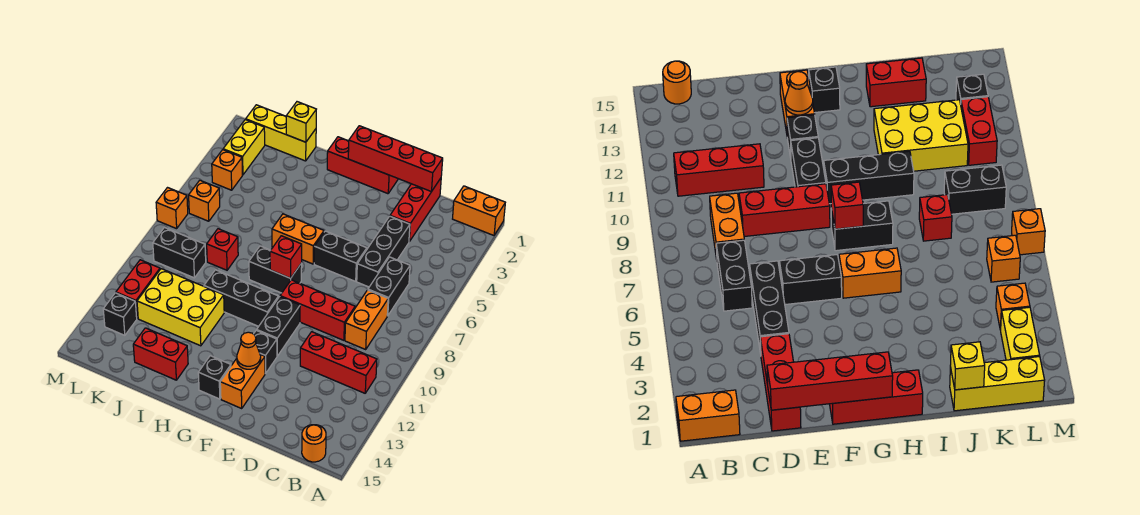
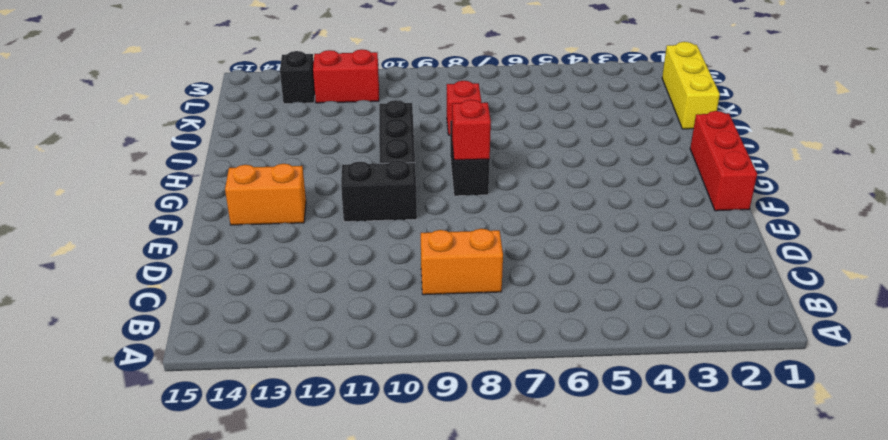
none -> orange brick A1:B1 level 1
none -> red brick B11:D11 level 1
none -> orange round brick B15 level 1
none -> black brick C6:C7 level 1

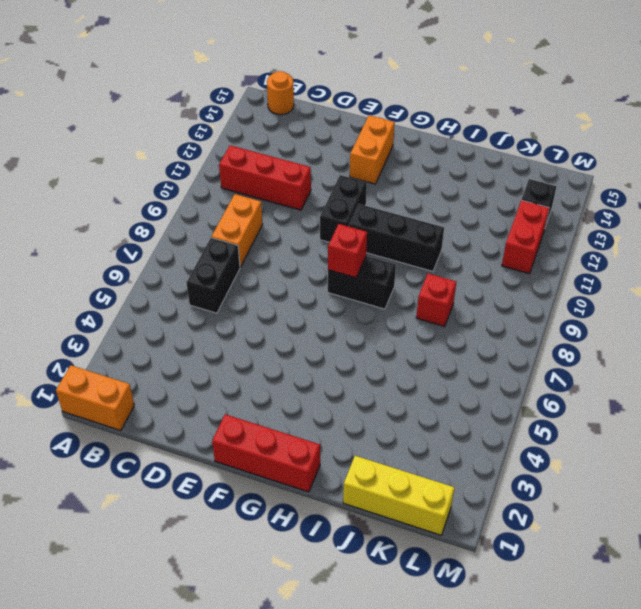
none -> red brick D1:D3 level 1
none -> black brick D4:D6 level 1
none -> red brick D9:F9 level 1
none -> black brick E6:F6 level 1

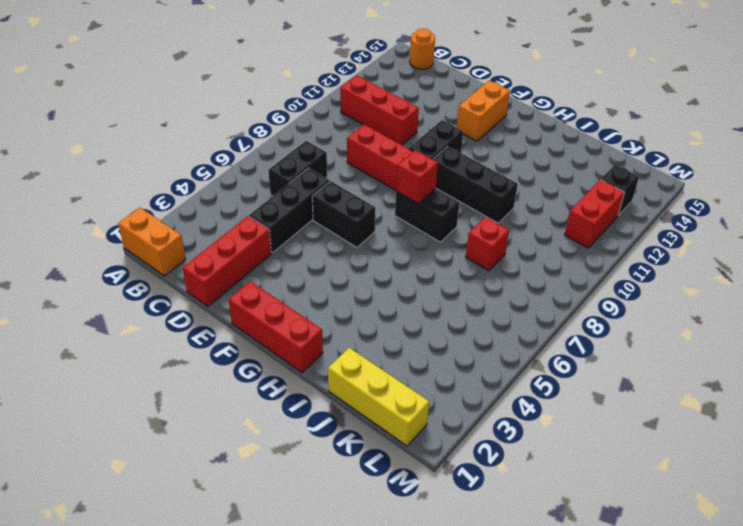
none -> orange brick C8:C9 level 1
none -> black brick F12 level 1
none -> orange brick G6:H6 level 1
none -> black brick G14 level 1

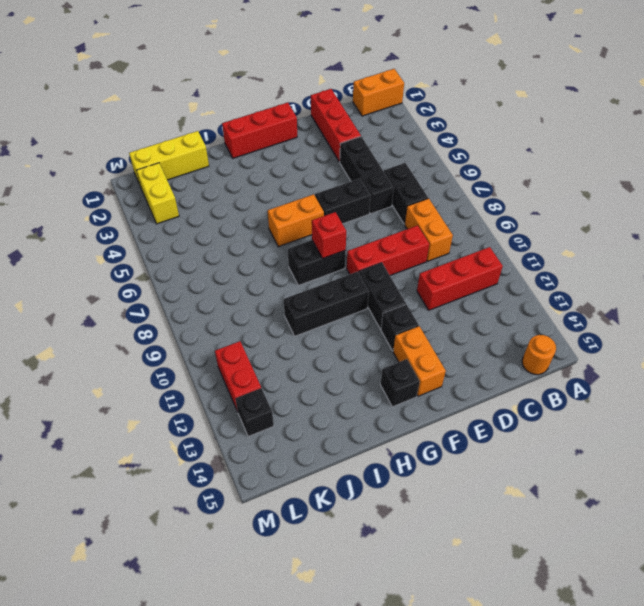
none -> yellow brick I11:K12 level 1
none -> red brick I14:J14 level 1
none -> red brick J8 level 1
none -> black brick K9:L9 level 1

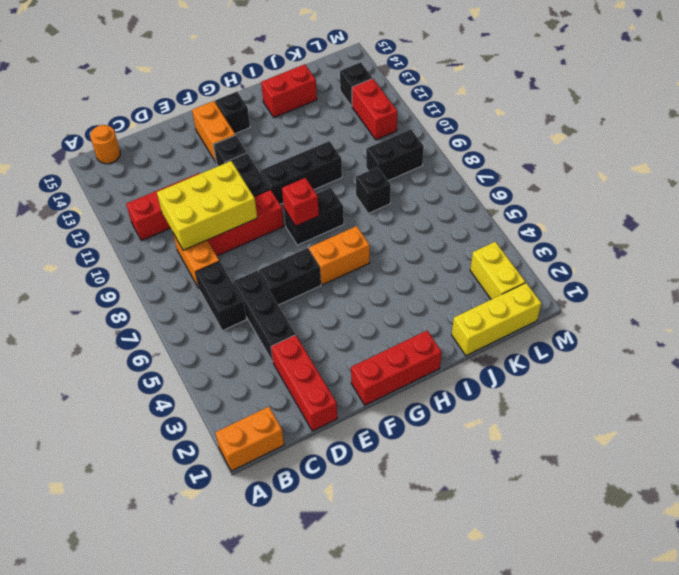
yellow brick C9:E10 level 2 -> yellow brick I11:K12 level 1
black brick J8 level 1 -> red brick J8 level 1
none -> orange brick L4 level 1
none -> orange brick L6 level 1
none -> orange brick M7 level 1
none -> red brick D1:G1 level 2

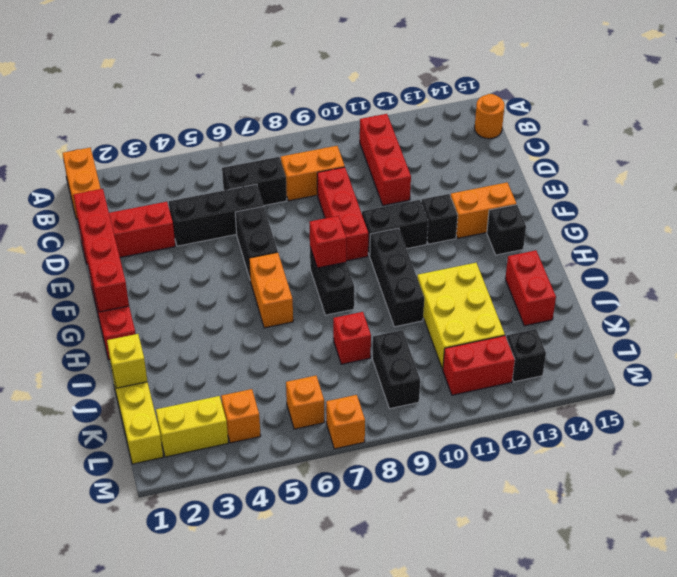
none -> orange cone F13 level 2

